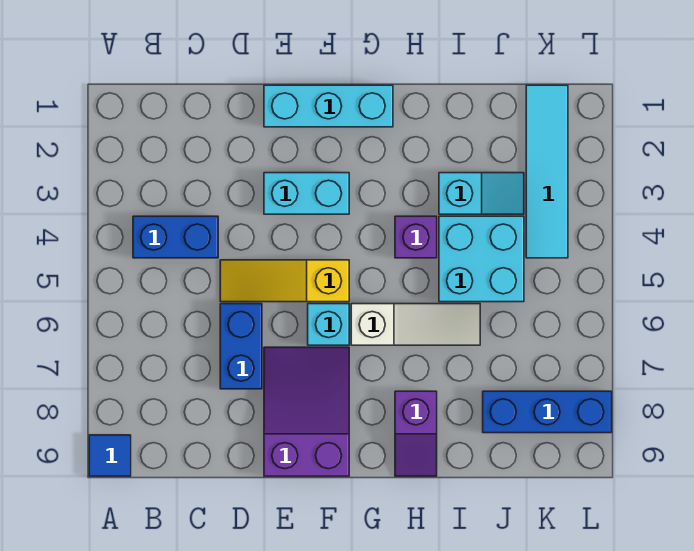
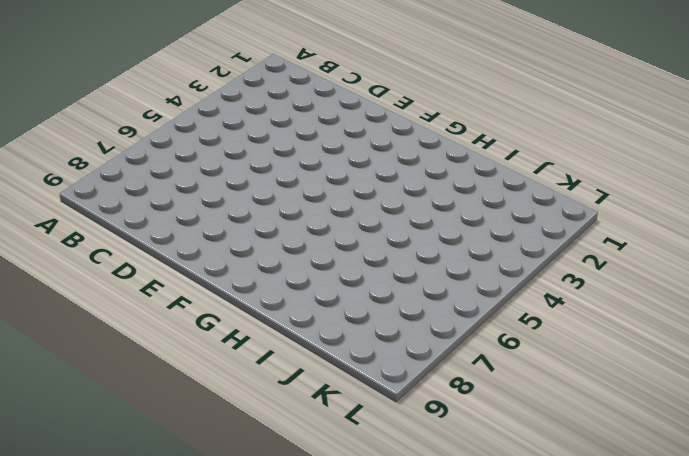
none -> blue tile A9 level 1
none -> blue brick B4:C4 level 1
none -> yellow slope D5:F5 level 1 top F

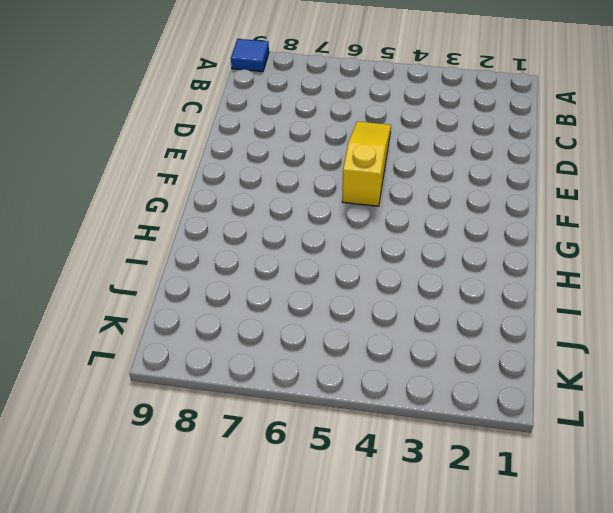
none -> blue brick B4:C4 level 1
none -> blue brick D6:D7 level 1
none -> cyan brick E1:G1 level 1

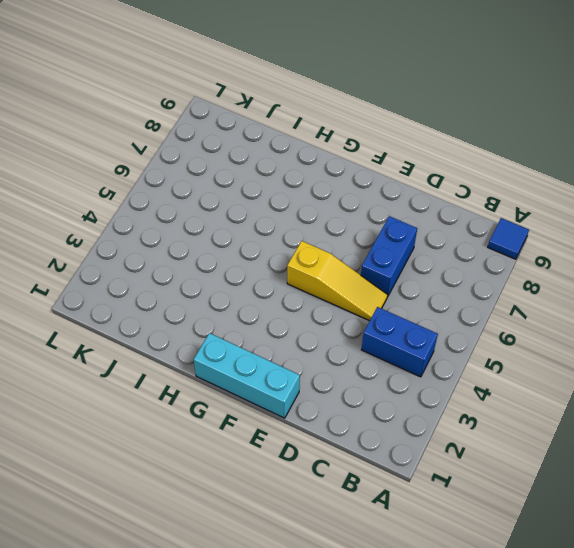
none -> cyan brick E3:F3 level 1
none -> purple slope E7:F9 level 1 top 9
none -> cyan brick F6 level 1

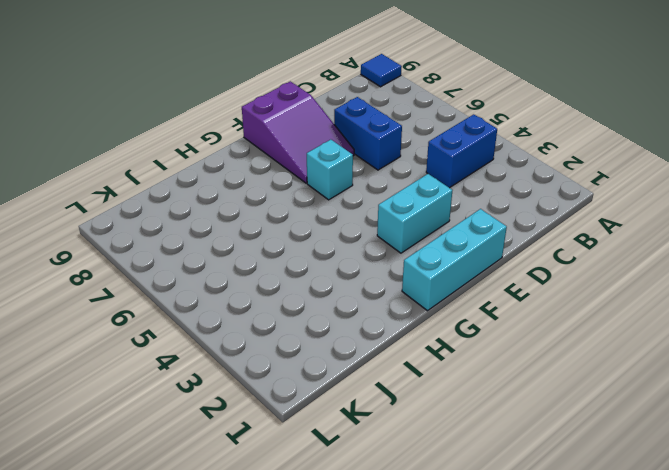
none -> yellow slope D5:F5 level 1 top F
none -> white slope G6:I6 level 1 top G
none -> purple brick H4 level 1

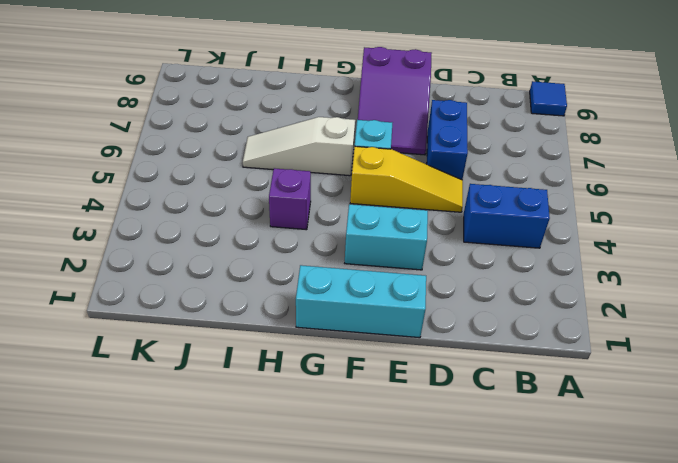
none -> purple slope H8:H9 level 1 top 8
none -> cyan slope I3:J3 level 1 top I
none -> cyan brick I4:J5 level 1

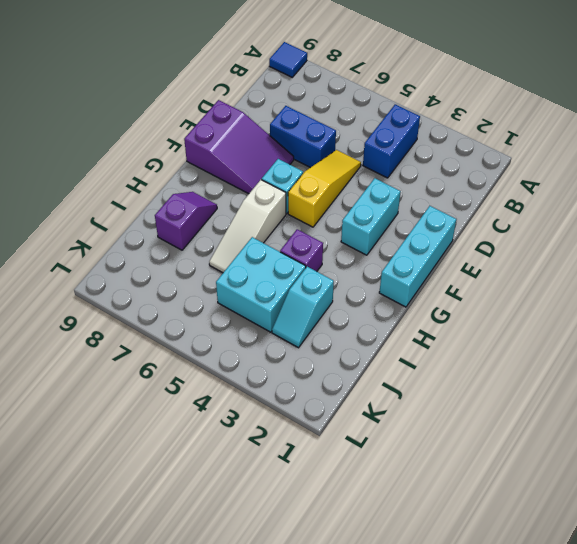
purple slope H8:I8 level 1 top I -> purple slope H8:H9 level 1 top 8
none -> blue brick J8:L8 level 1
none -> cyan tile K1:K4 level 1

